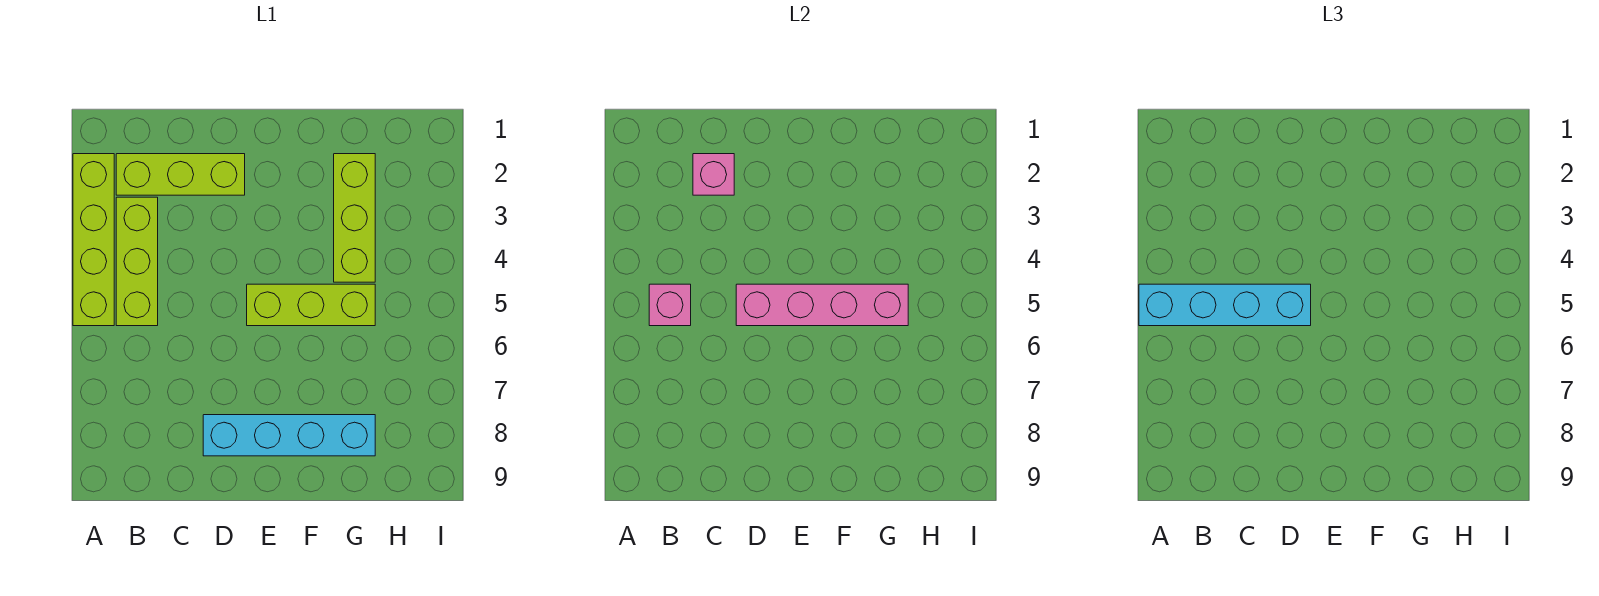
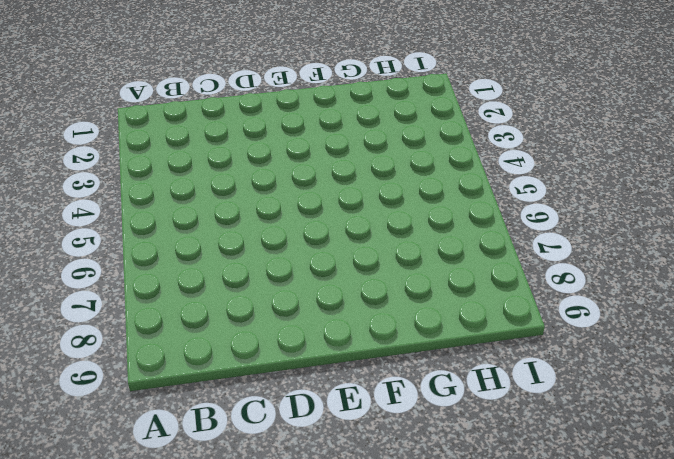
none -> lime brick A2:A5 level 1
none -> lime brick B2:D2 level 1

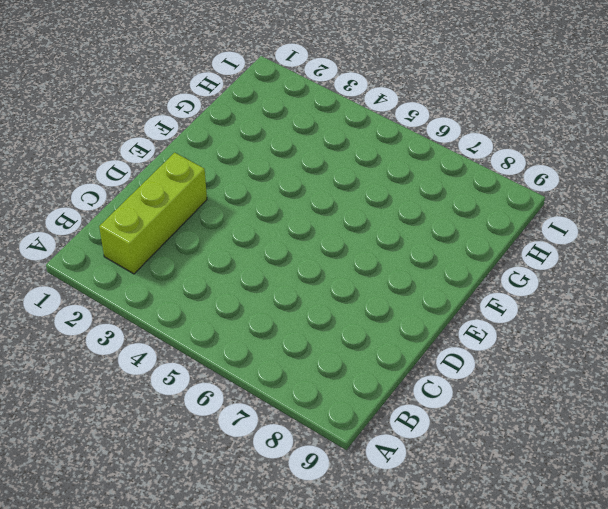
none -> lime brick A2:A5 level 1
none -> lime brick B3:B5 level 1

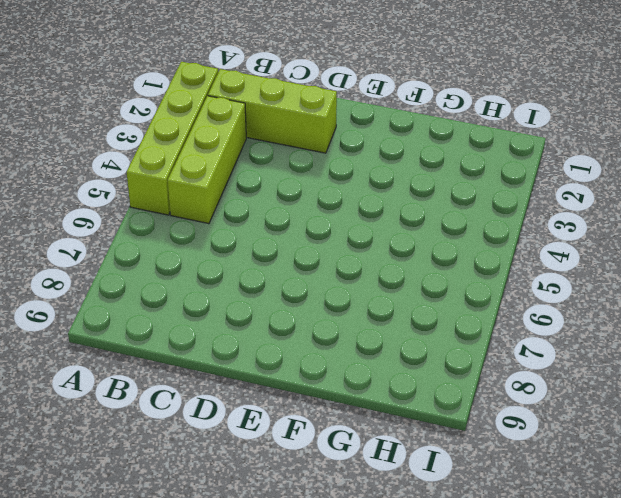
none -> cyan brick D8:G8 level 1
none -> lime brick E5:G5 level 1

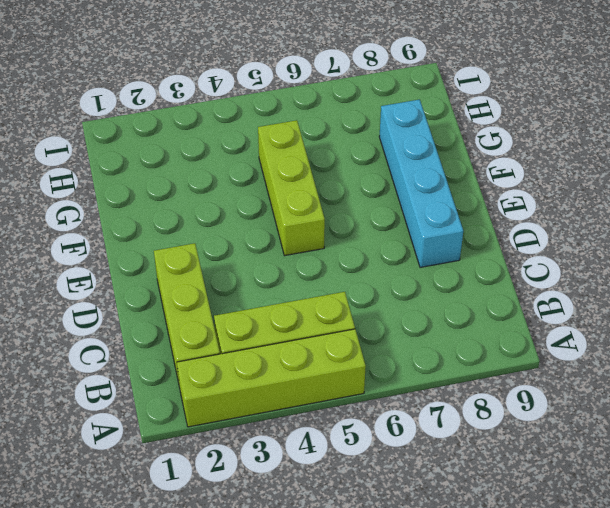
none -> lime brick G2:G4 level 1
none -> pink brick B5 level 2

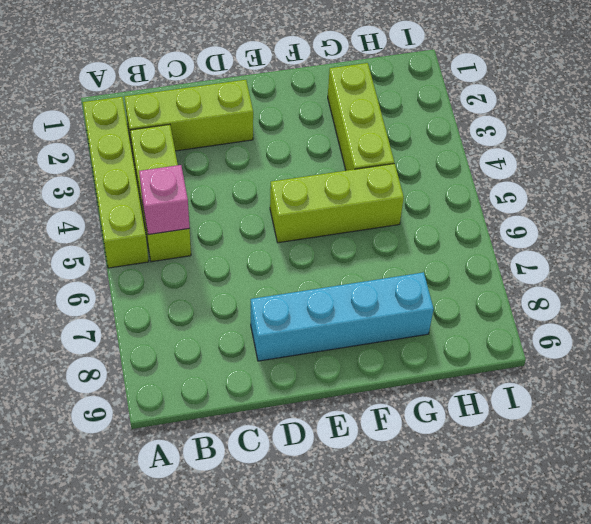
none -> pink brick C2 level 2
none -> pink brick D5:G5 level 2

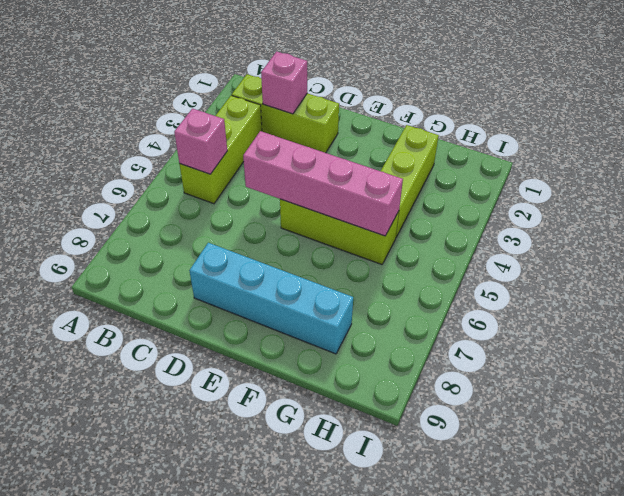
none -> lime brick A2:A5 level 1
none -> cyan brick A5:D5 level 3

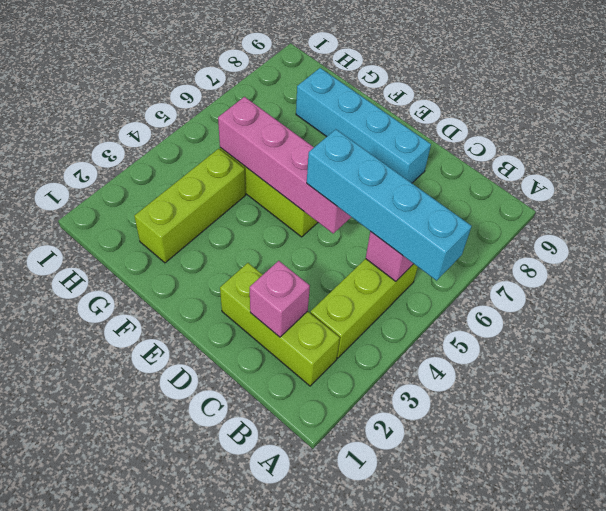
none -> lime brick A2:A5 level 1

